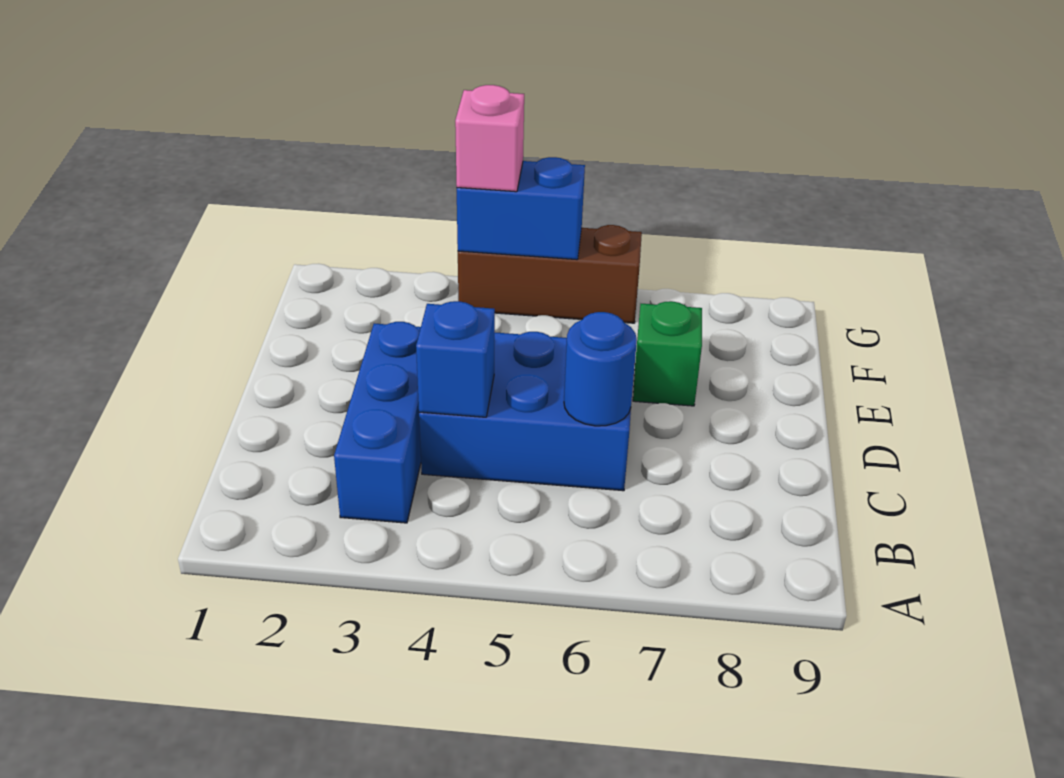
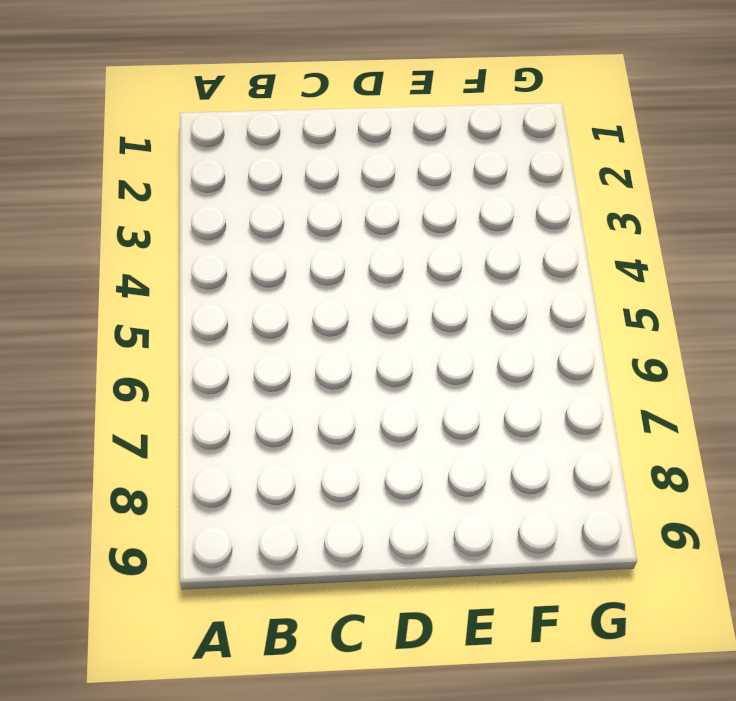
none -> blue brick B3:D3 level 1
none -> blue brick C4:D6 level 1

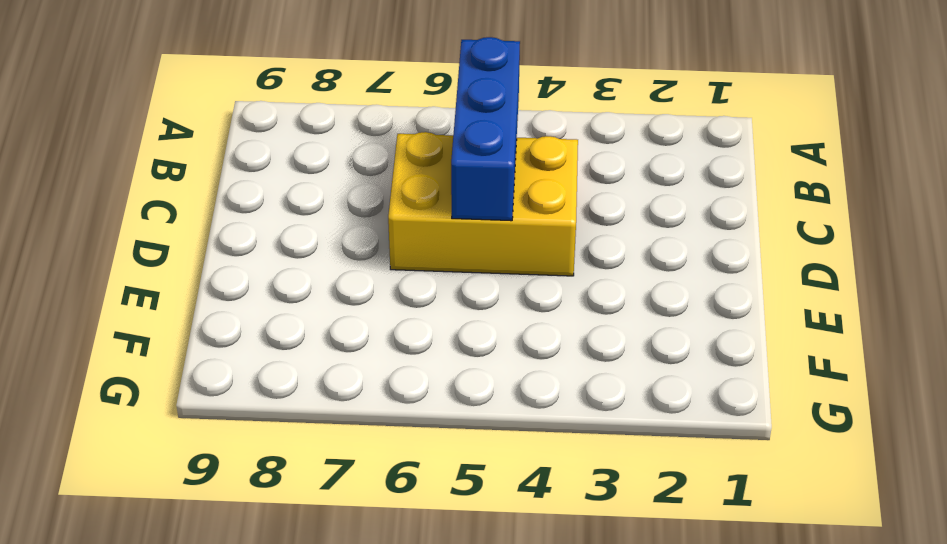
blue brick B5:D5 level 2 -> blue brick B3:D3 level 1
yellow brick C4:D6 level 1 -> blue brick C4:D6 level 1
none -> green brick E7 level 1
none -> brown brick G4:G6 level 1

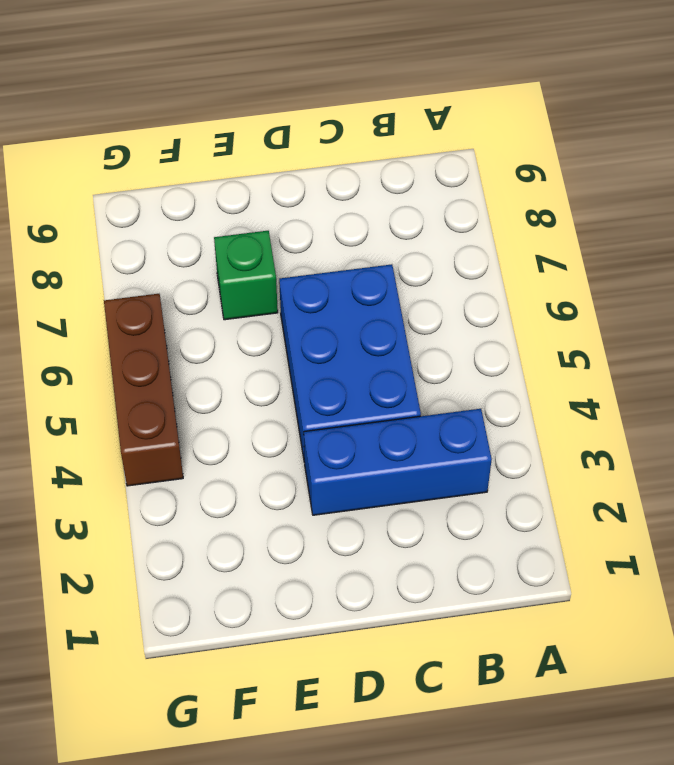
none -> blue brick C4 level 2
none -> blue round brick C6 level 2

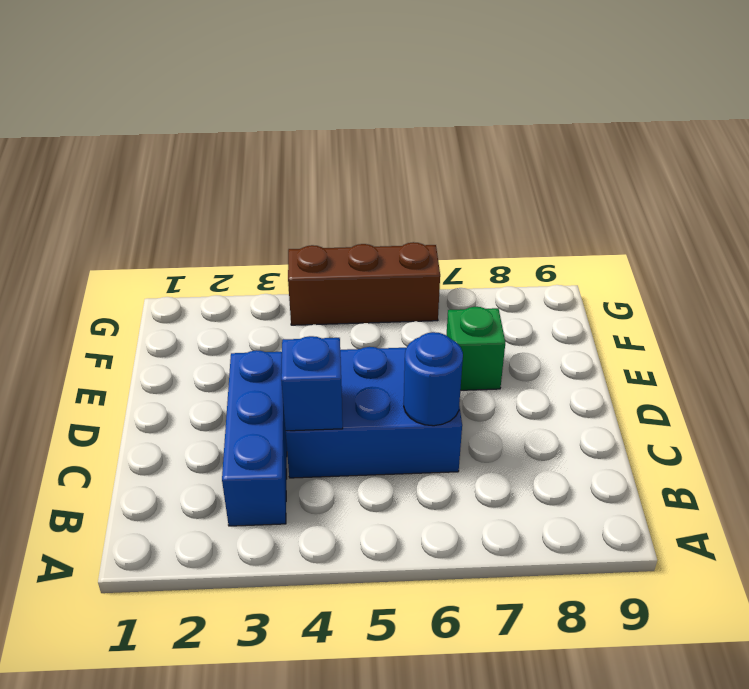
none -> blue brick G4:G5 level 2
none -> pink brick G4 level 3

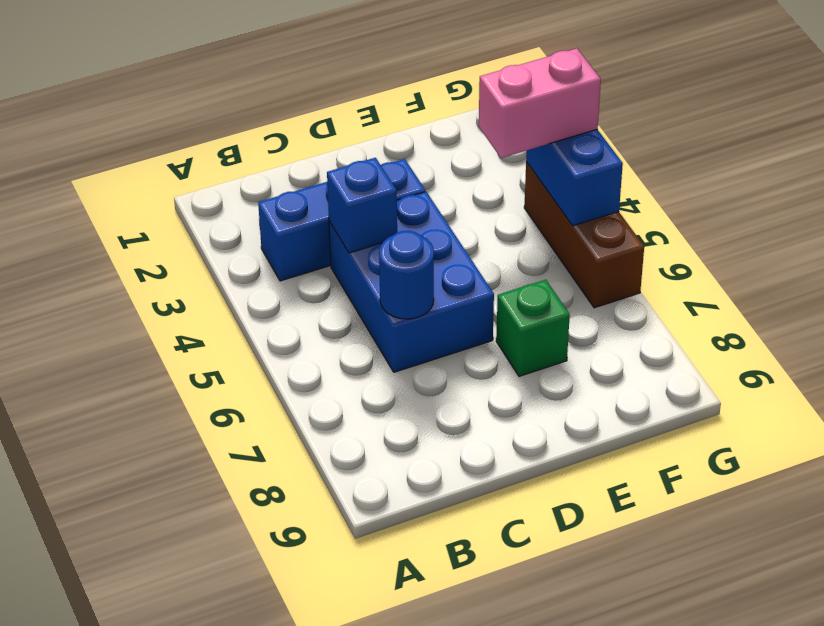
pink brick F4:G4 level 3 -> pink brick G4 level 3

